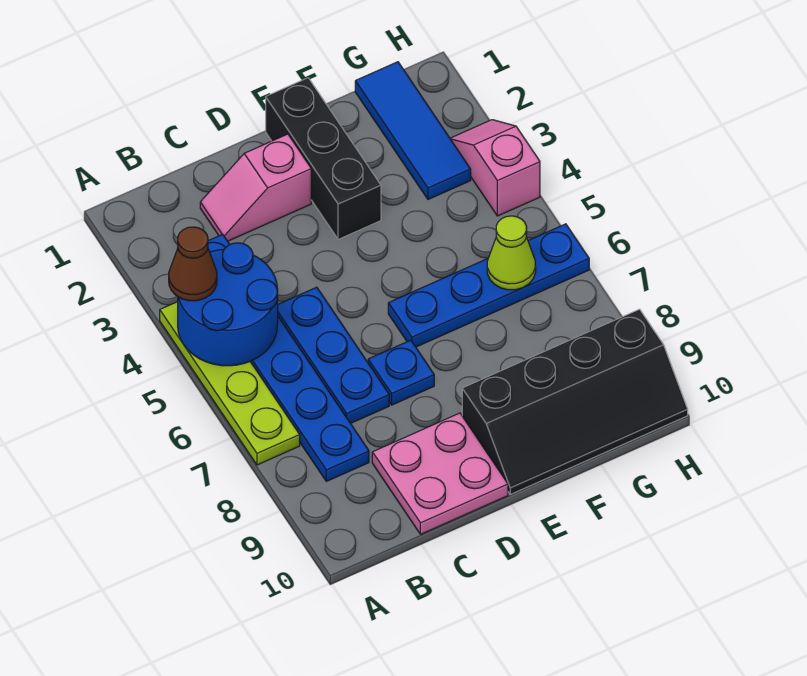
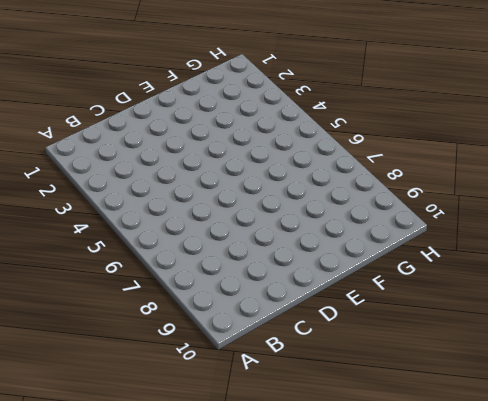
none -> lime plate A4:A7 level 1
none -> blue plate B3:B8 level 1
none -> pink slope C2:D2 level 1 top D

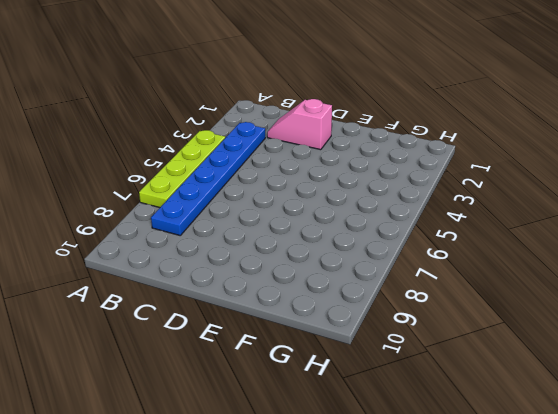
none -> blue plate C5:C7 level 1
none -> pink plate C9:D10 level 1
none -> blue plate D7 level 1

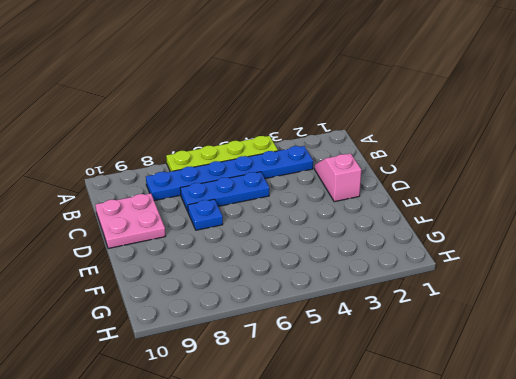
none -> black brick E1:E3 level 1
none -> blue plate E6:H6 level 1
none -> black slope E9:H10 level 1 top 9

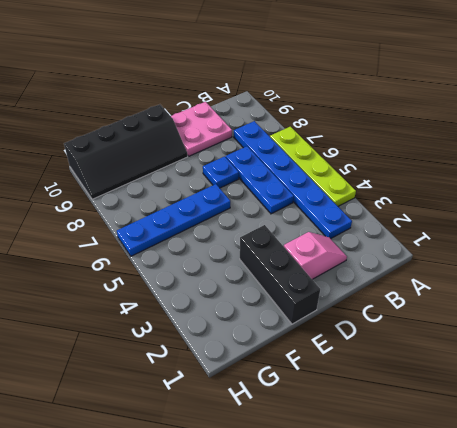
black slope E9:H10 level 1 top 10 -> black slope E9:H10 level 1 top 9
none -> blue tile G1:G3 level 1
none -> pink slope H3:H4 level 1 top 4
none -> blue round brick A4:B5 level 2

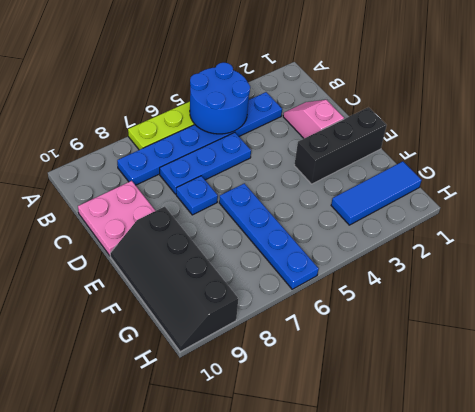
none -> pink slope H3:H4 level 1 top 4
none -> lime cone G6 level 2
none -> brown cone A4 level 3

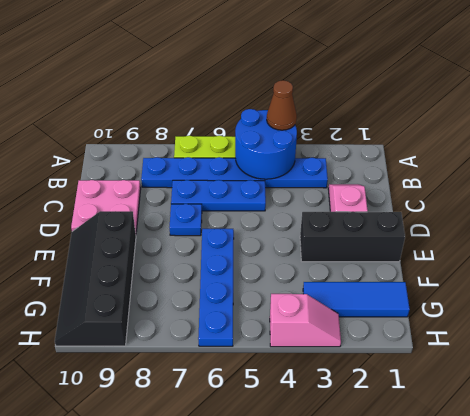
none -> lime cone G6 level 2

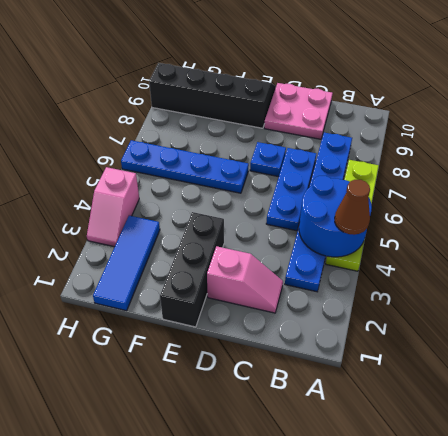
none -> lime cone G6 level 2

